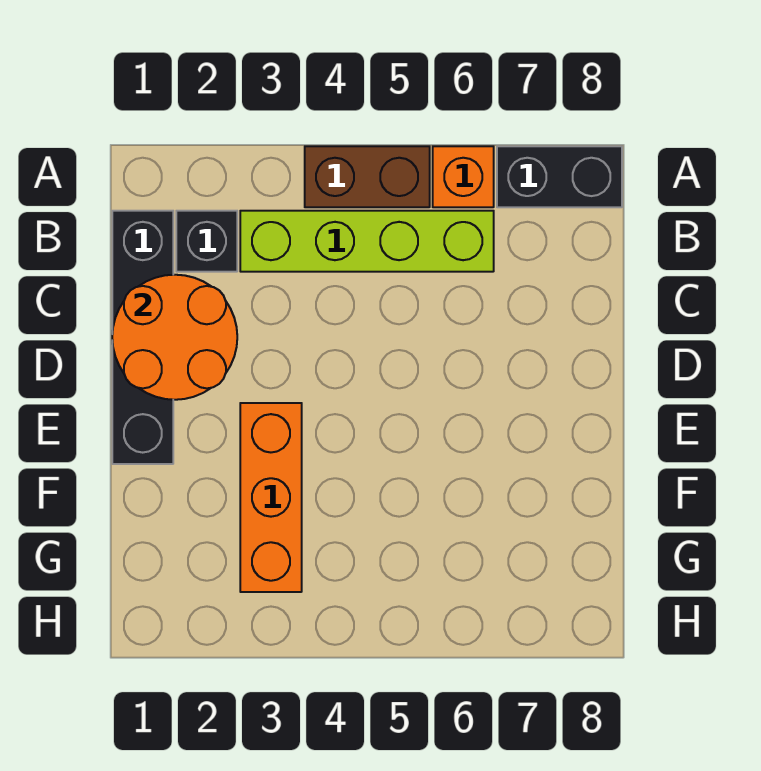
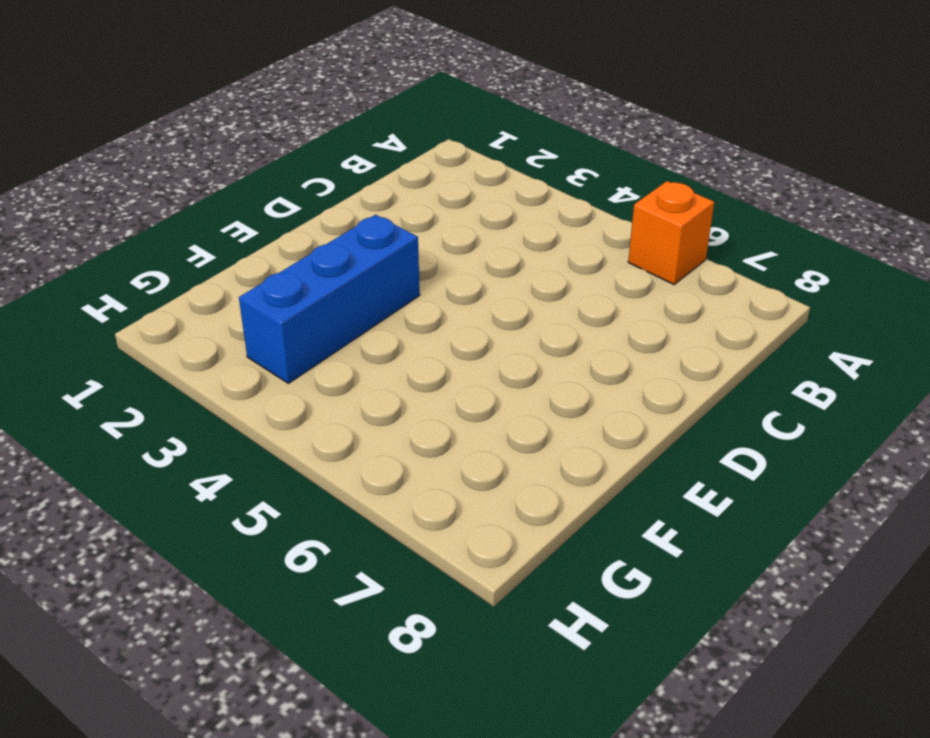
blue brick E3:G3 level 1 -> orange brick E3:G3 level 1
none -> brown brick A4:A5 level 1
none -> black brick A7:A8 level 1

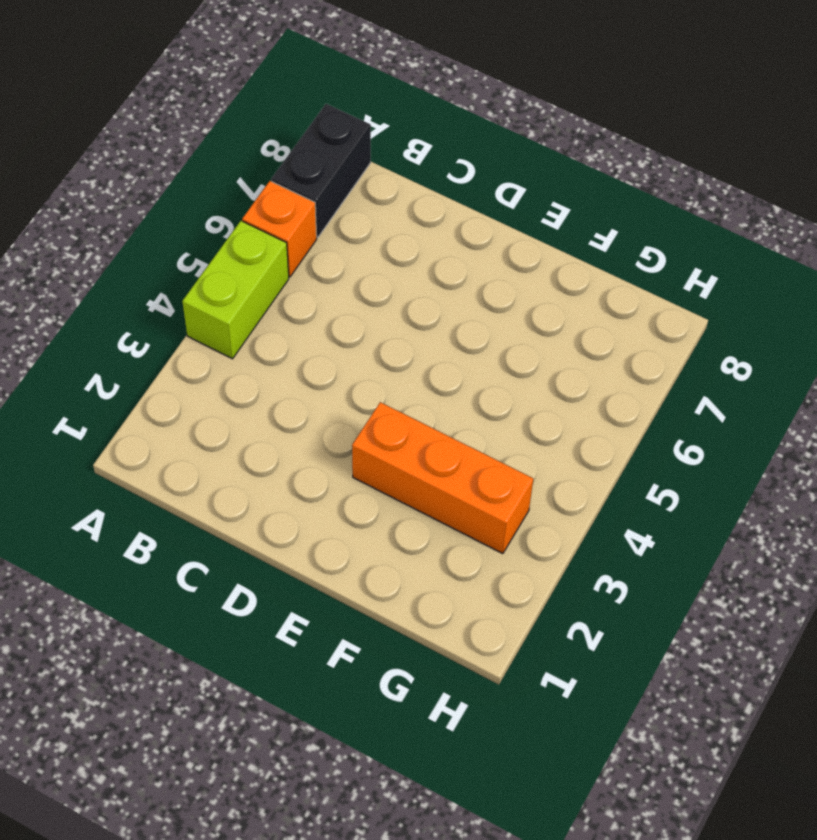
lime brick A4:A5 level 1 -> brown brick A4:A5 level 1
none -> black brick B1:E1 level 1
none -> black brick B2 level 1

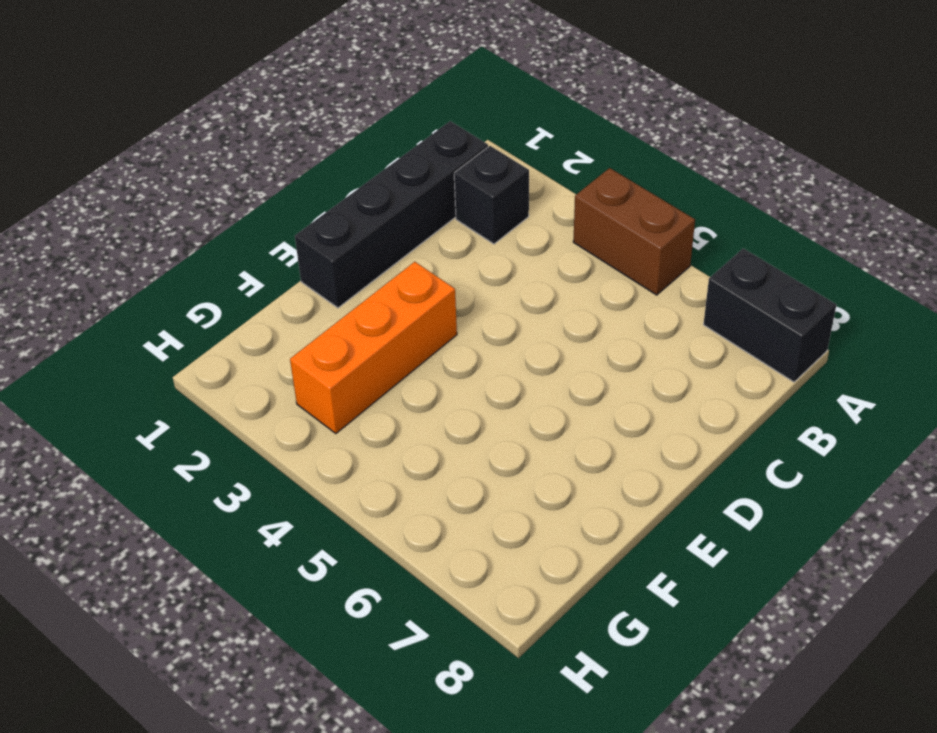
none -> orange brick A6 level 1
none -> lime brick B3:B6 level 1

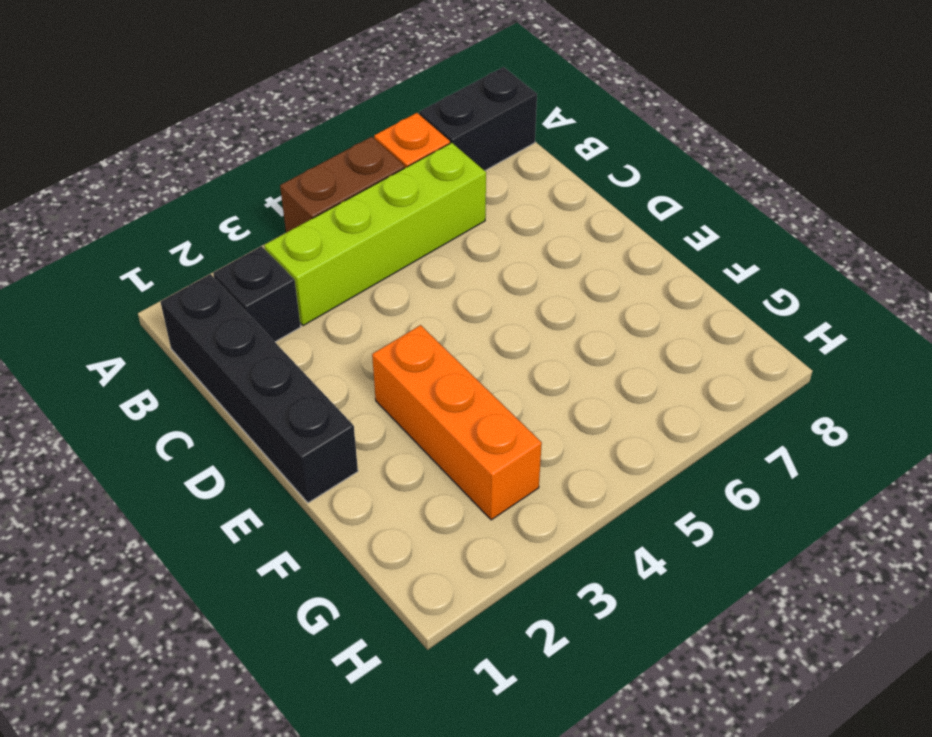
none -> orange round brick C1:D2 level 2

